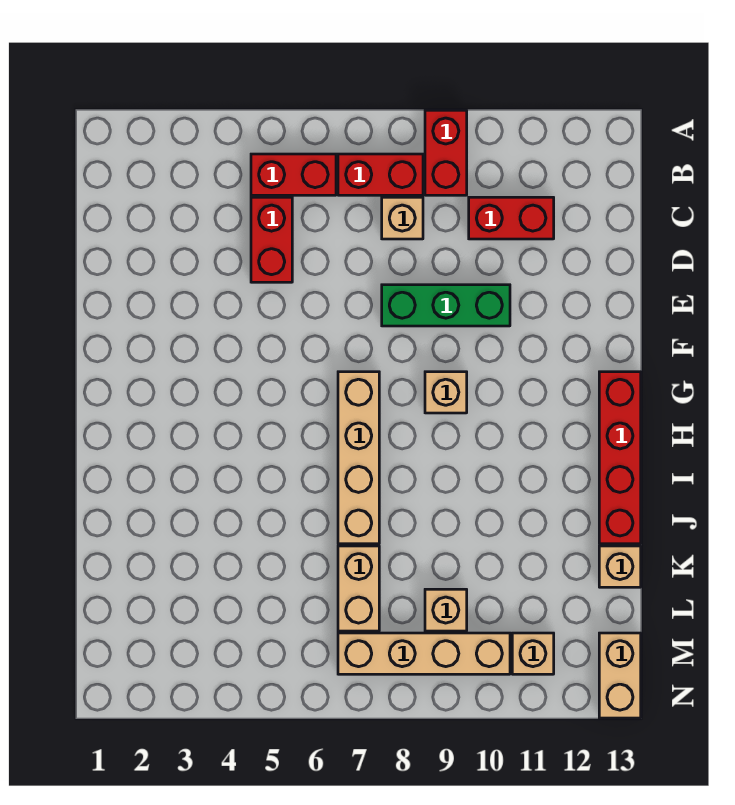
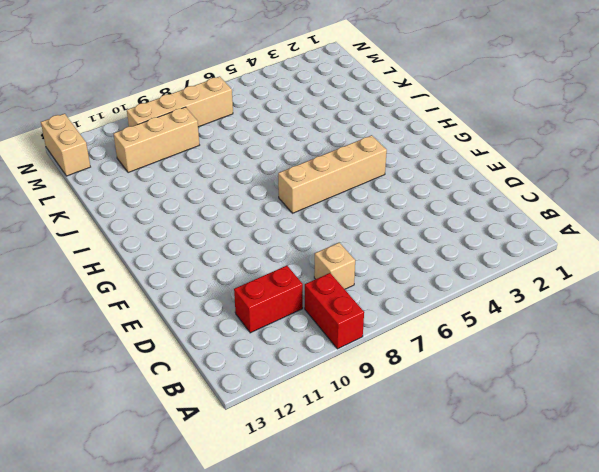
tan brick G4:G7 level 1 -> tan brick G7:J7 level 1
tan brick L9:L11 level 1 -> tan brick L9 level 1
none -> red brick B5:B6 level 1
none -> red brick B7:B8 level 1
none -> red brick C5:D5 level 1

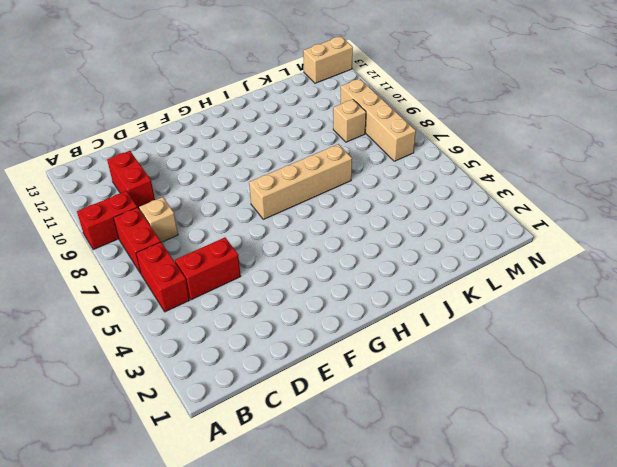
none -> green brick E8:E10 level 1
none -> tan brick G9 level 1
none -> red brick G13:J13 level 1

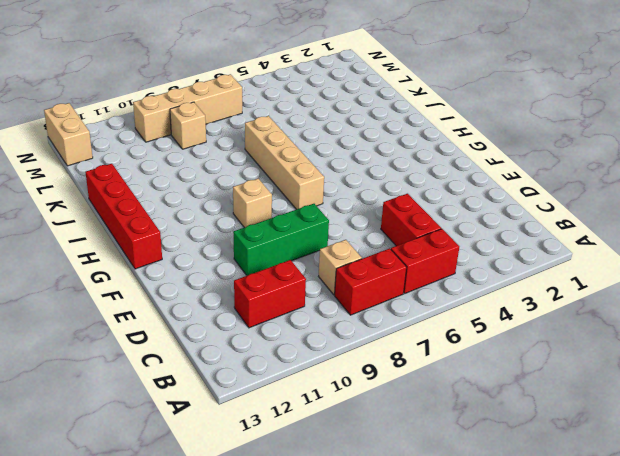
none -> red brick A9:B9 level 1
none -> tan brick K7:L7 level 1
none -> tan brick K13 level 1

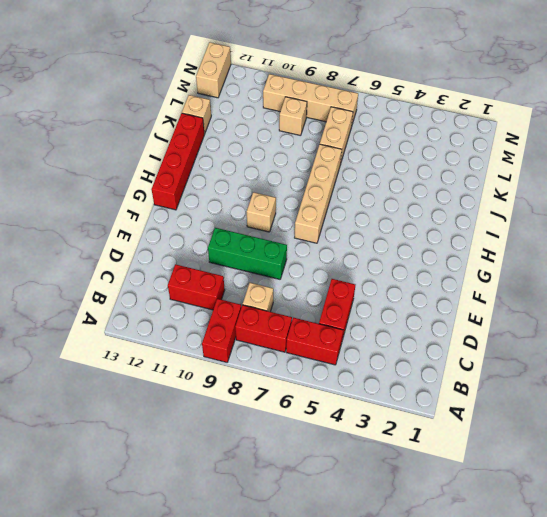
none -> tan brick M11 level 1

